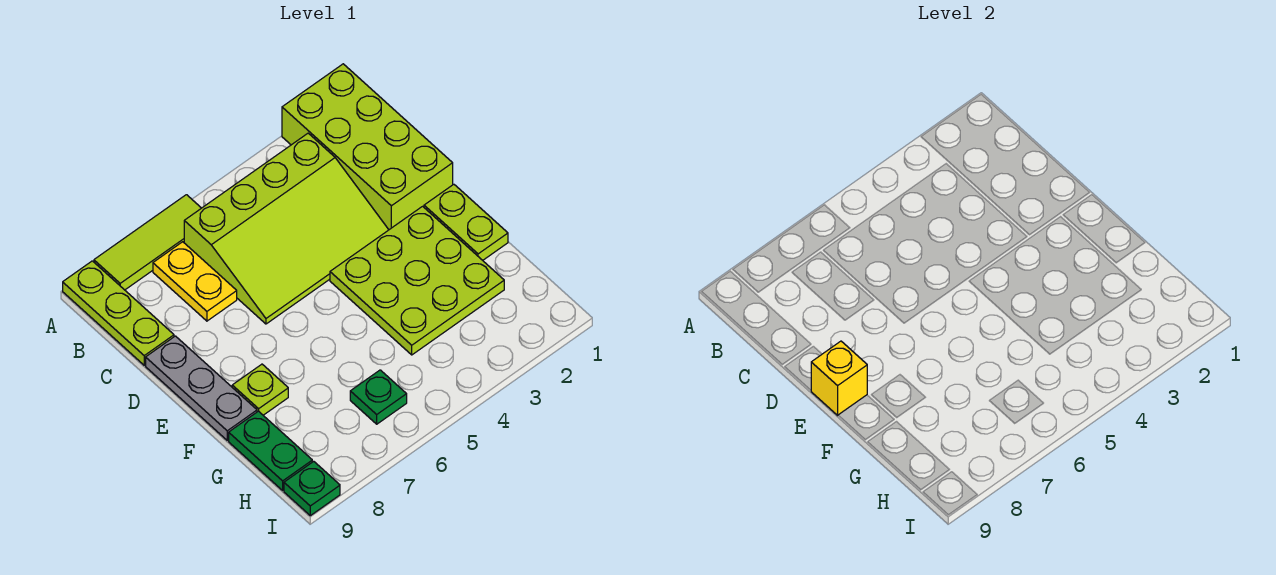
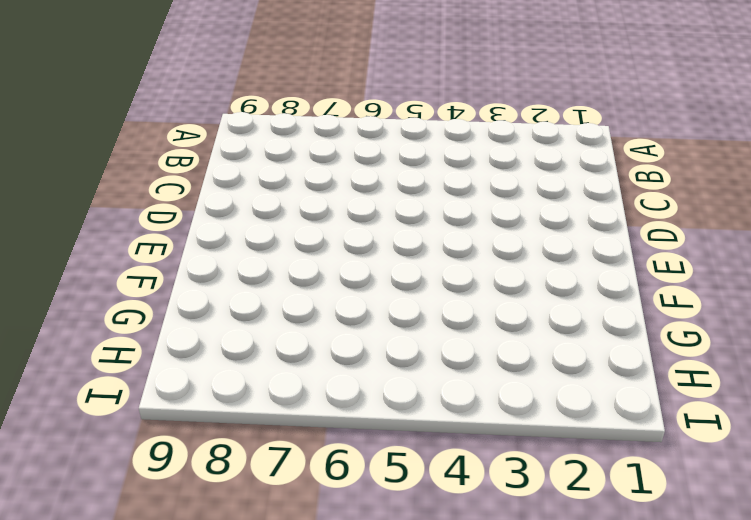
none -> lime brick A1:D2 level 1
none -> lime tile A6:A8 level 1
none -> lime plate A9:C9 level 1

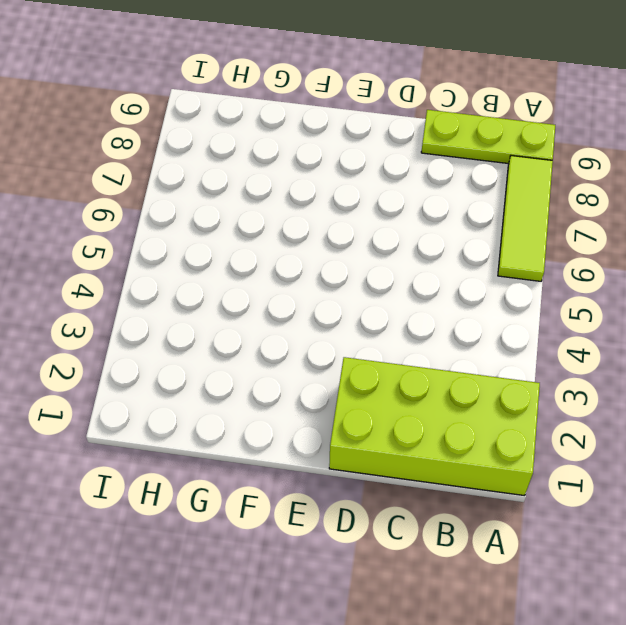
none -> lime slope B3:D6 level 1 top B
none -> yellow plate B7:C7 level 1
none -> grey plate D9:F9 level 1

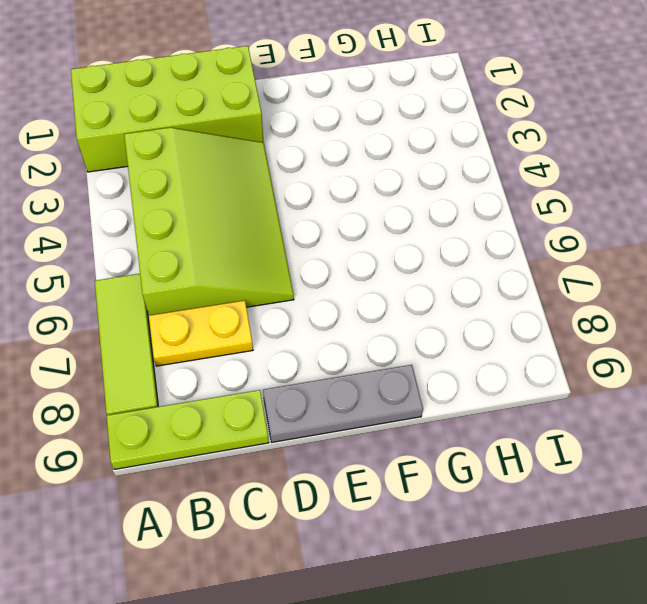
none -> lime plate E1:F1 level 1
none -> lime plate E2:G4 level 1
none -> lime plate F8 level 1

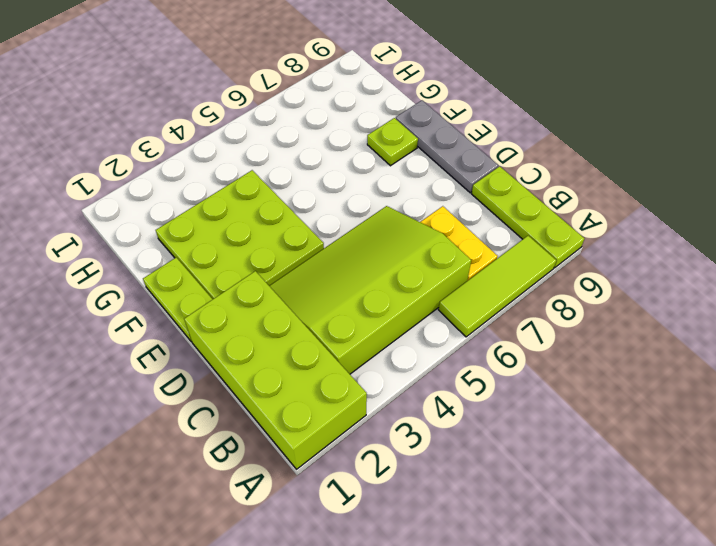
none -> green plate G9:H9 level 1
none -> green plate H6 level 1
none -> green plate I9 level 1

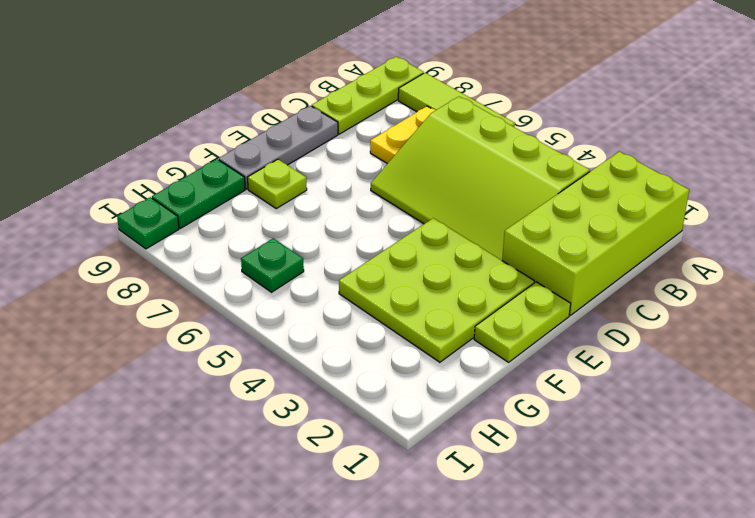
none -> yellow brick E9 level 2

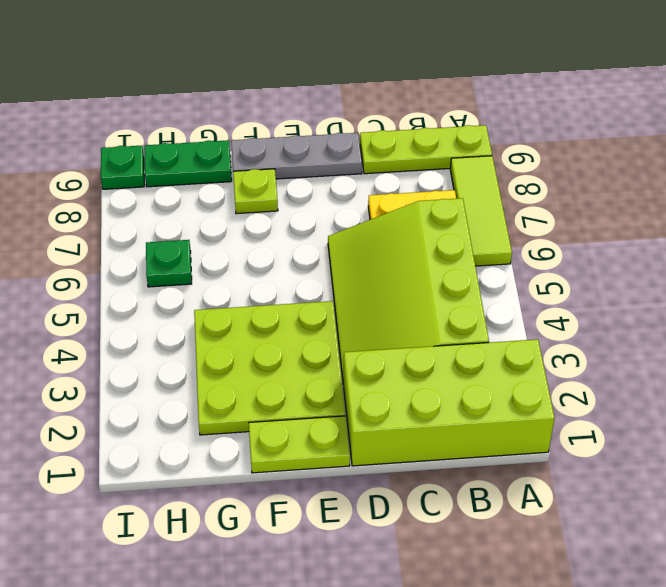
none -> yellow brick E9 level 2

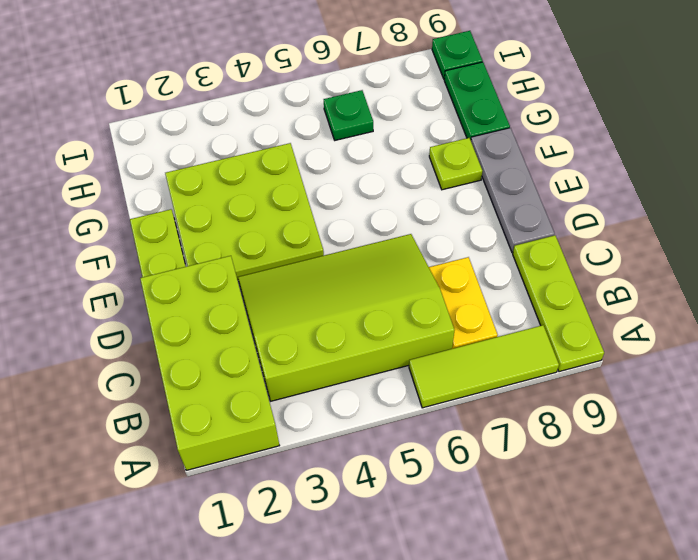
none -> yellow brick E9 level 2

